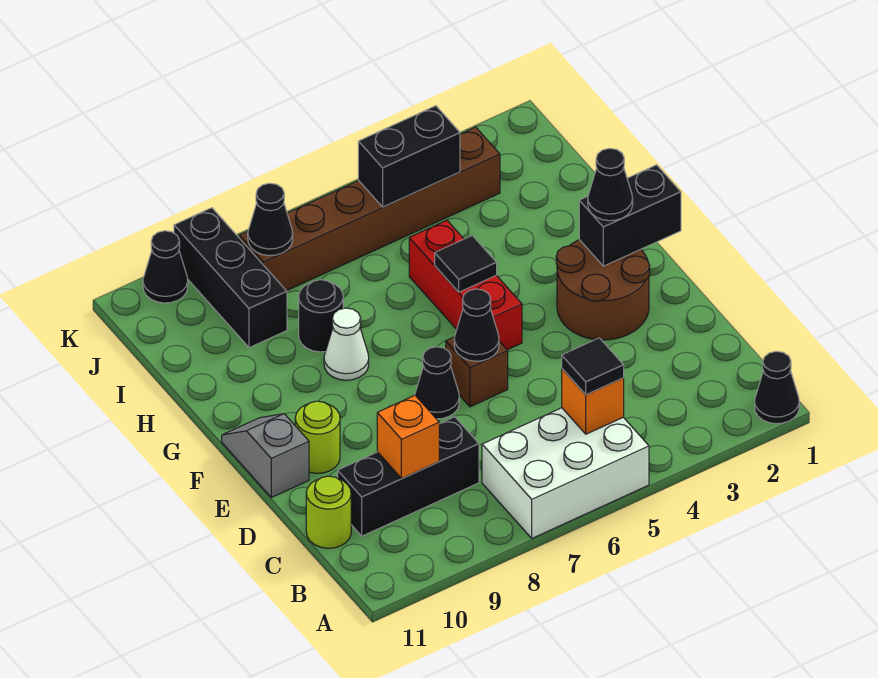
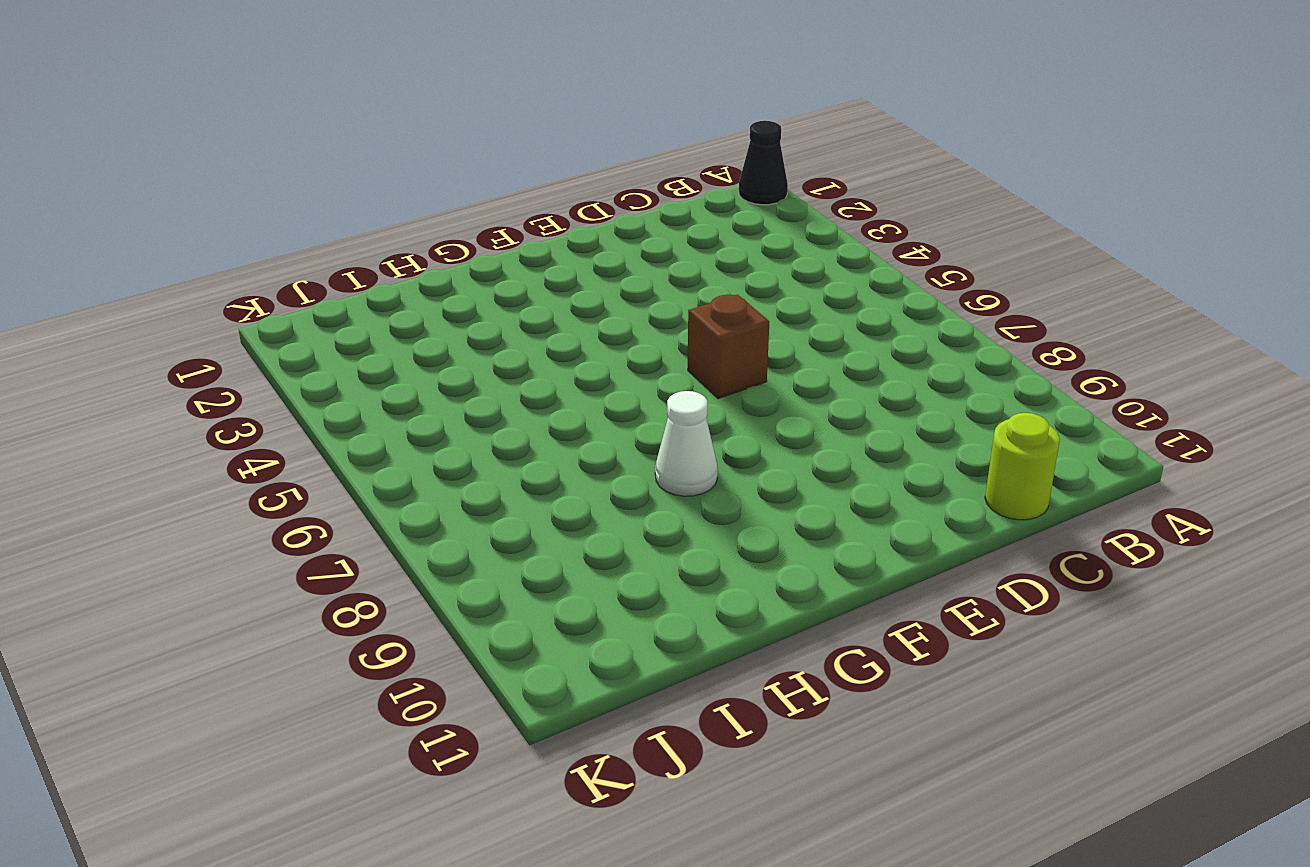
none -> white brick A5:B7 level 1
none -> black brick C8:C10 level 1
none -> brown round brick E2:F3 level 1

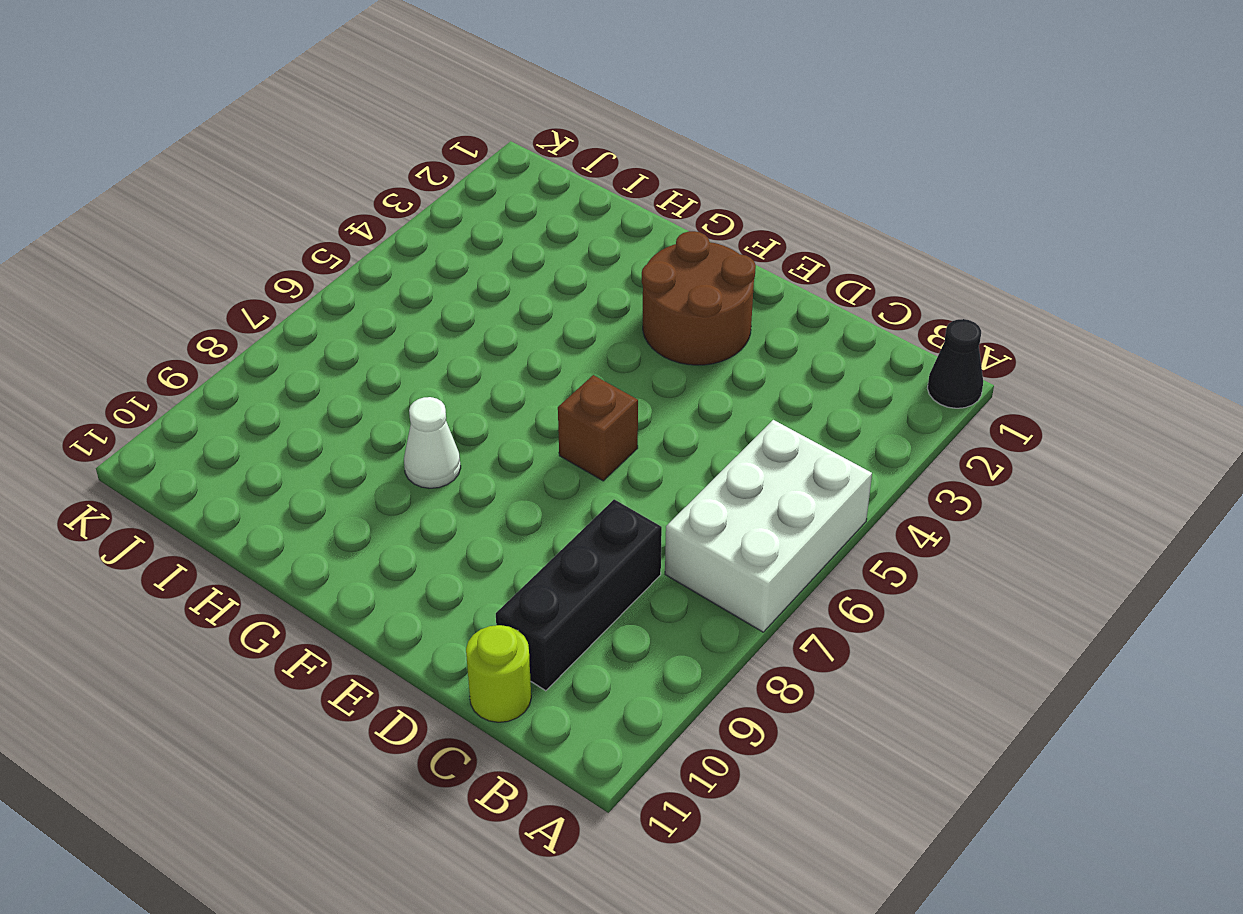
none -> black cone E7 level 1
none -> lime round brick E10 level 1
none -> grey slope E11:F11 level 1 top E

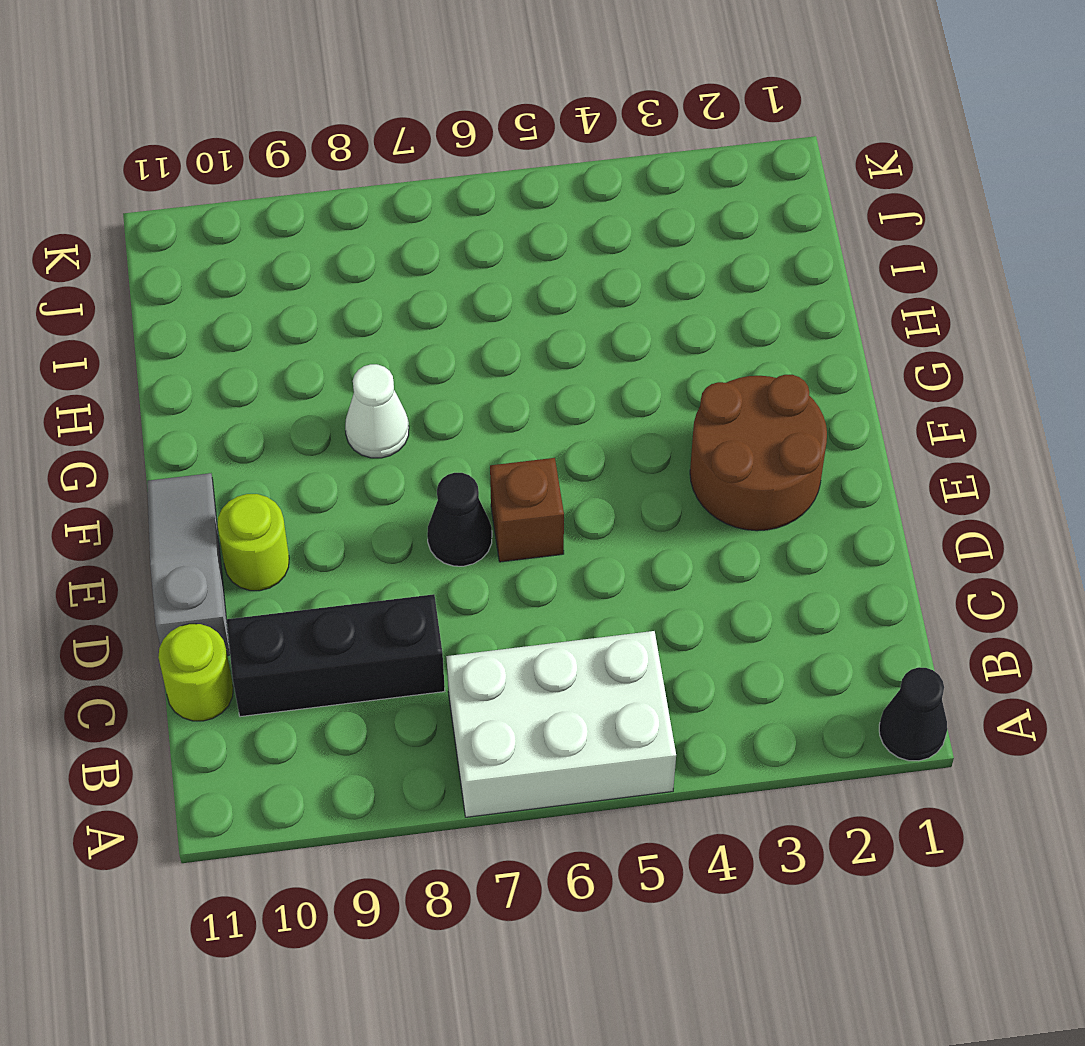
grey slope D11:F11 level 1 top D -> grey slope E11:F11 level 1 top E
none -> red brick F5:H5 level 1
none -> black round brick H8 level 1
none -> black brick I9:K9 level 1

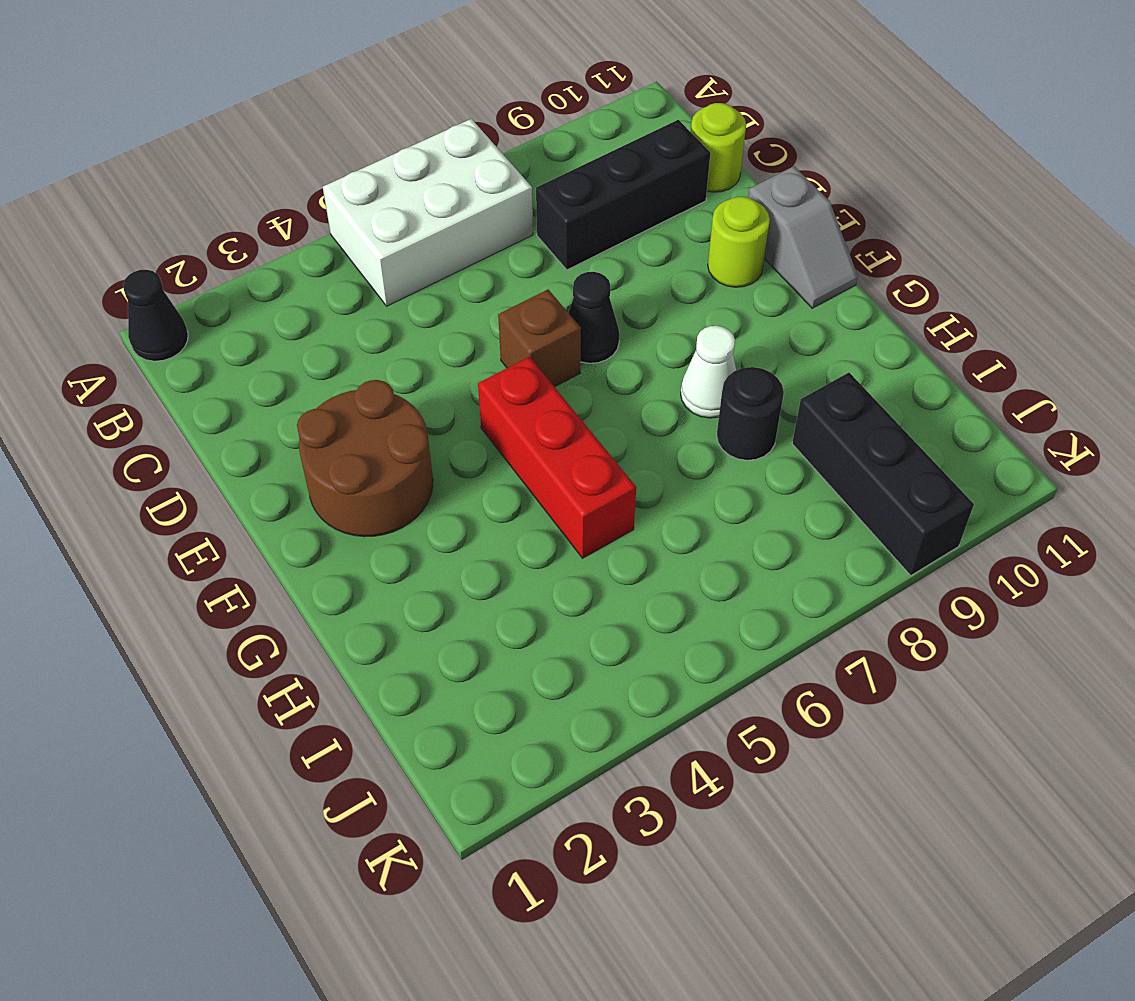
none -> brown brick J3:J8 level 1
none -> black cone K10 level 1
none -> orange brick B5 level 2

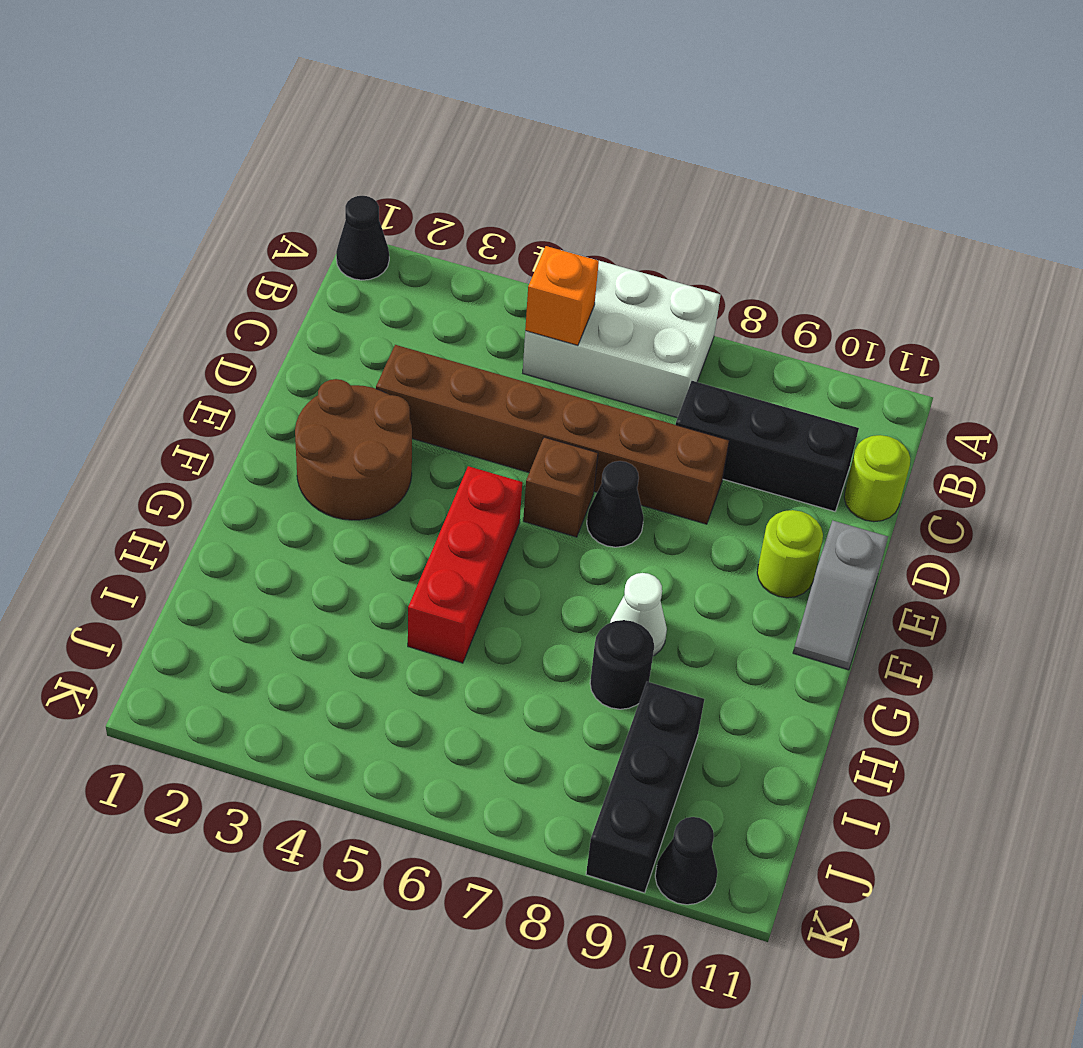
brown brick D3:D8 level 1 -> brown brick J3:J8 level 1
none -> orange brick C9 level 2
none -> black cone E6 level 2
none -> black brick F1:F2 level 2

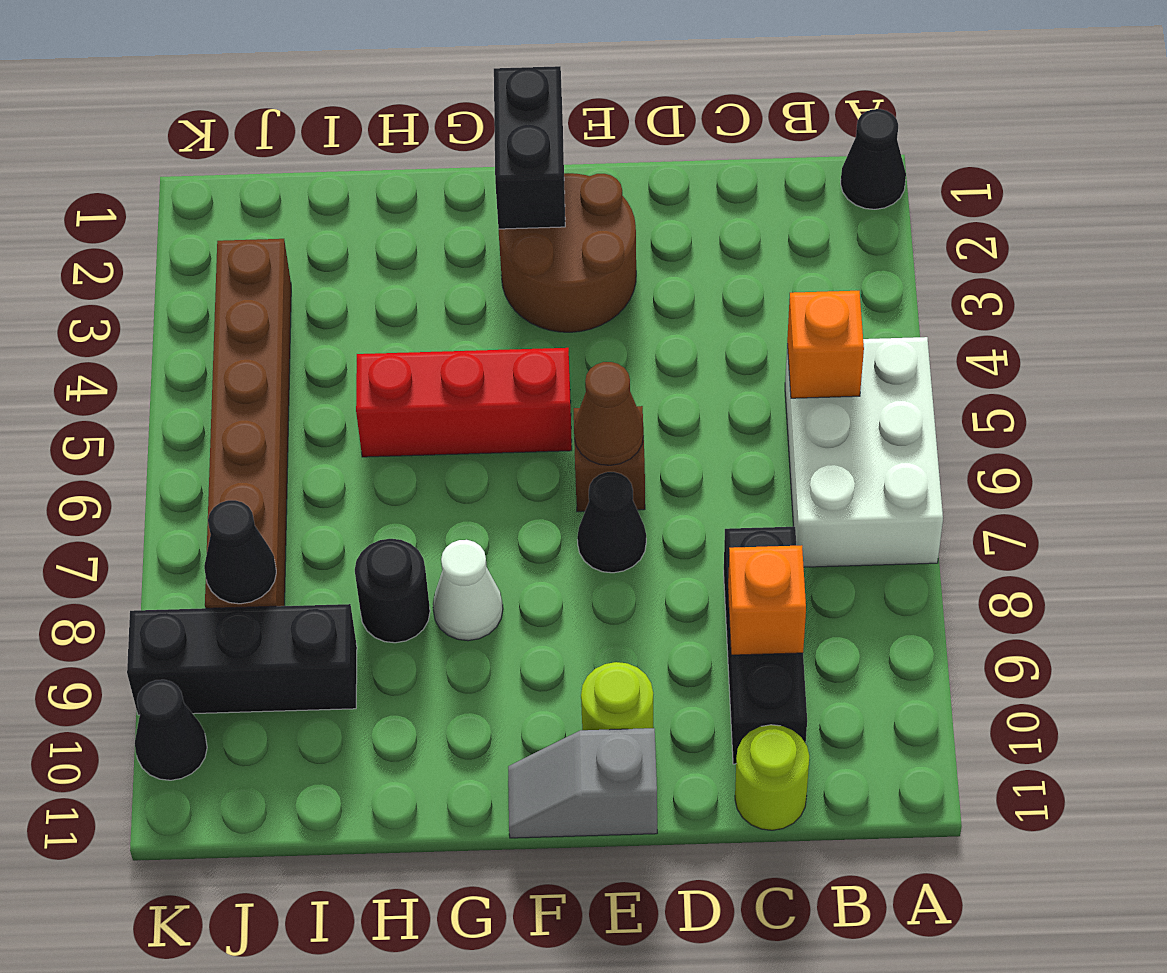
brown cone E6 level 2 -> black cone E6 level 2
none -> black tile G5 level 2
none -> black brick J4:J5 level 2
none -> black tile B5 level 3

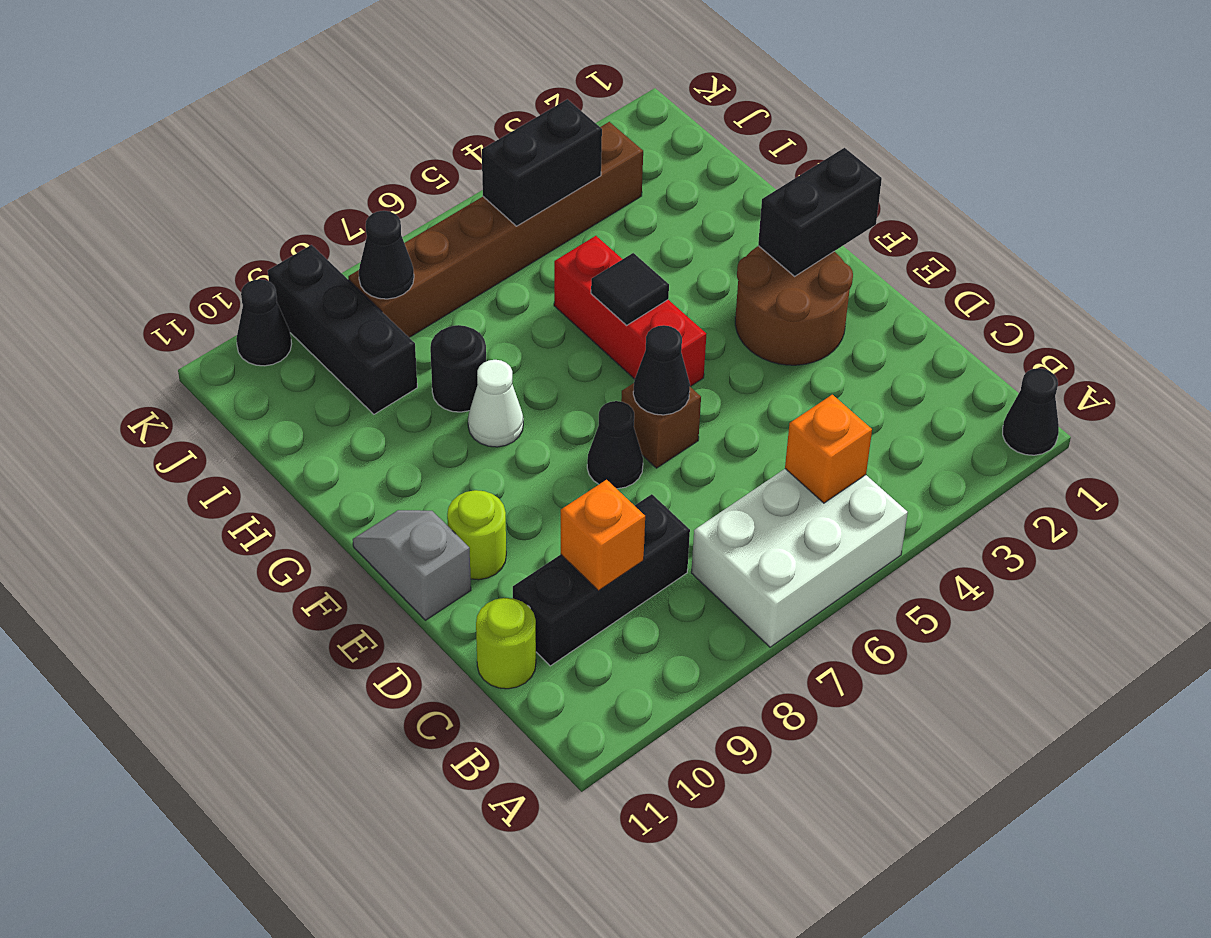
none -> black tile B5 level 3
none -> black cone F2 level 3

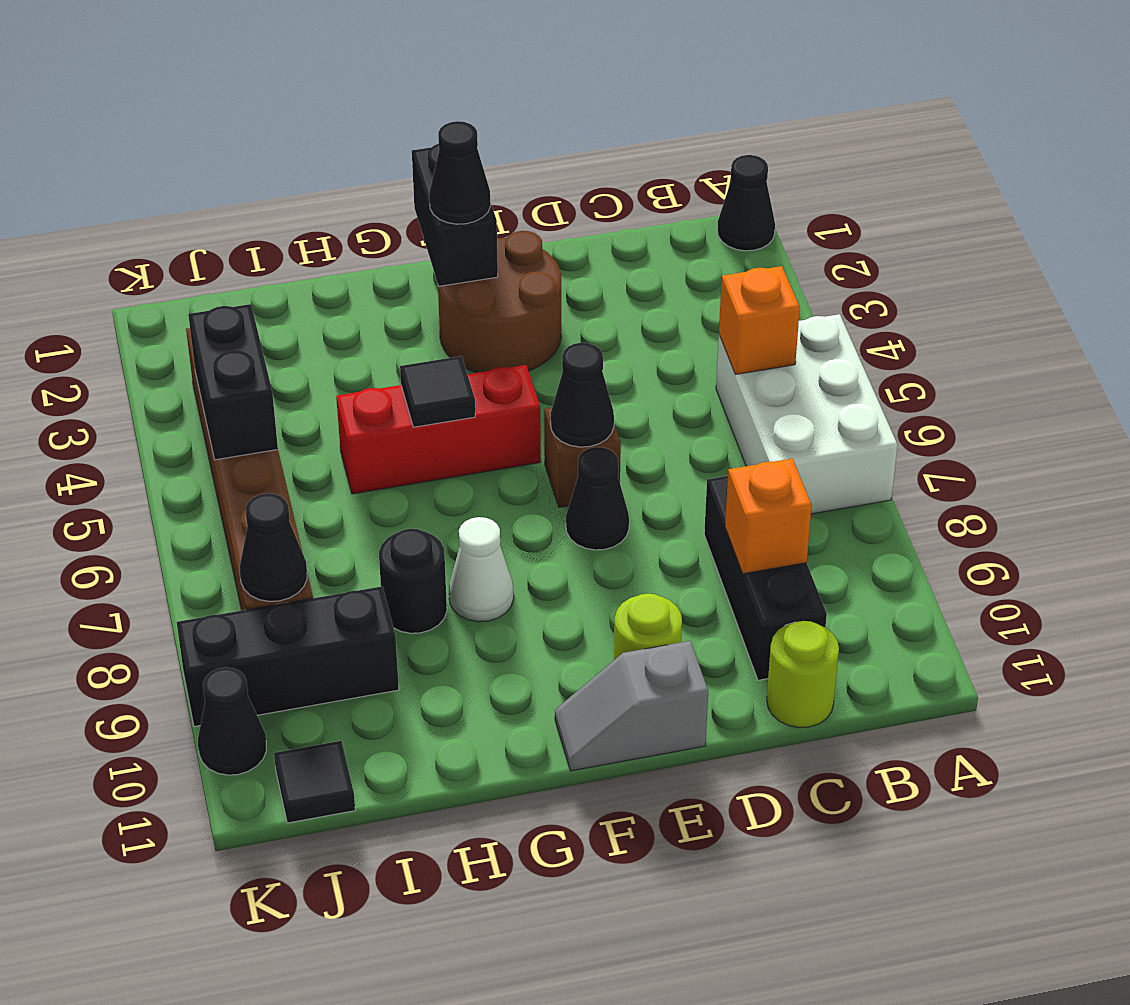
black tile J11 level 1 -> black tile B5 level 3

